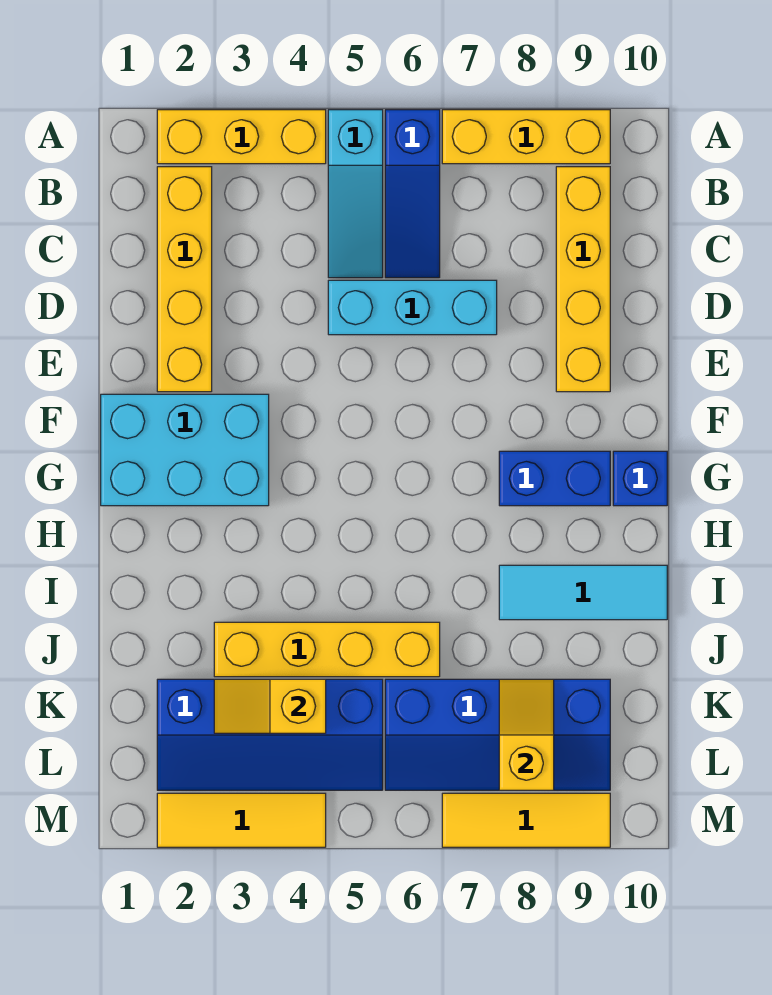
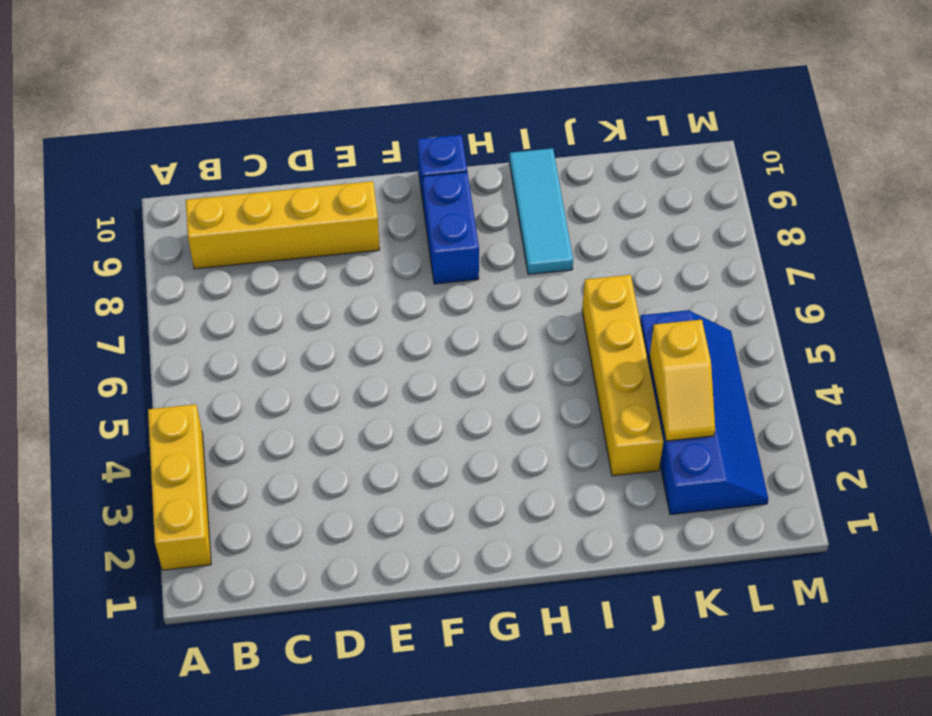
none -> cyan slope A5:C5 level 1 top A
none -> blue slope A6:C6 level 1 top A
none -> yellow brick A7:A9 level 1

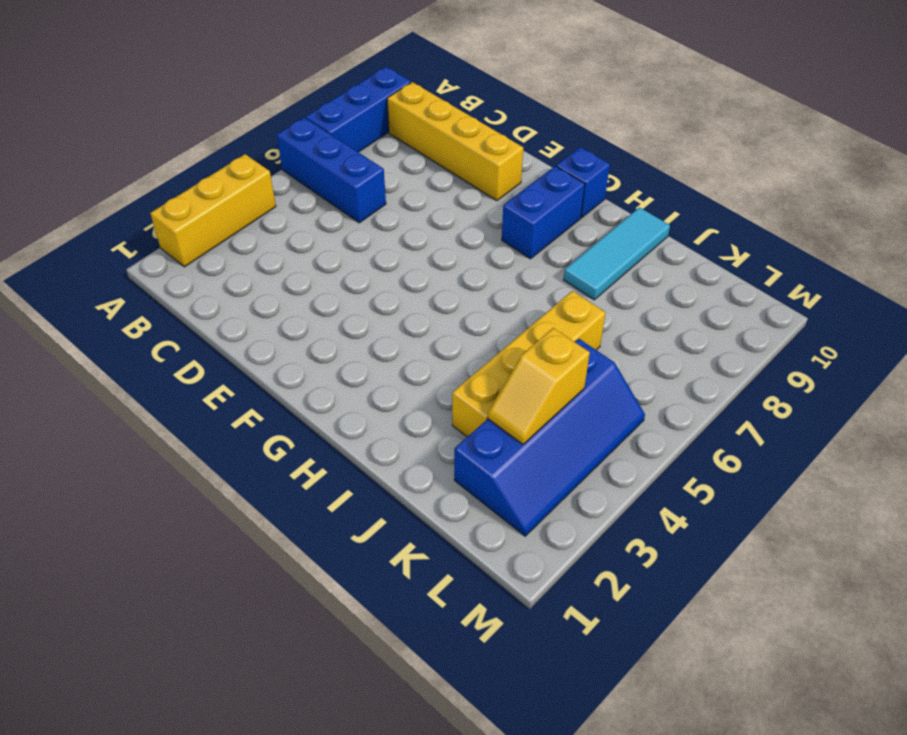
blue brick A6:C6 level 1 -> blue slope A6:C6 level 1 top A
blue brick A7:A9 level 1 -> yellow brick A7:A9 level 1
none -> cyan slope A5:C5 level 1 top A
none -> yellow brick B2:E2 level 1
none -> cyan brick D5:D7 level 1

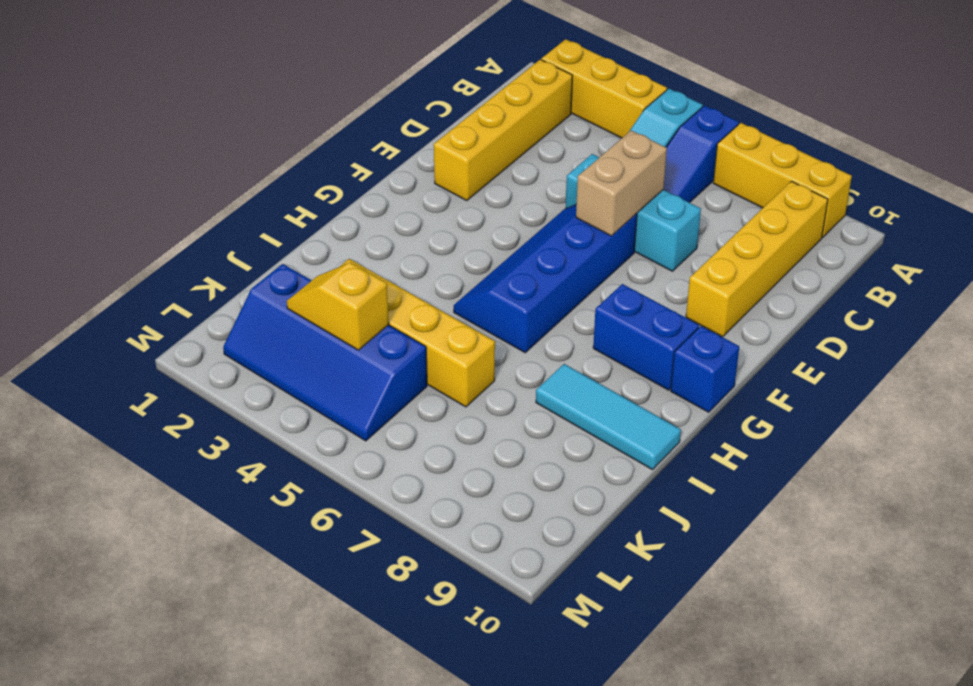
tan brick D6:E6 level 2 -> none
blue slope E5:H6 level 1 top 6 -> blue slope K6:L9 level 1 top K
none -> cyan brick F1:G3 level 1
none -> yellow tile M2:M4 level 1
none -> yellow tile M7:M9 level 1

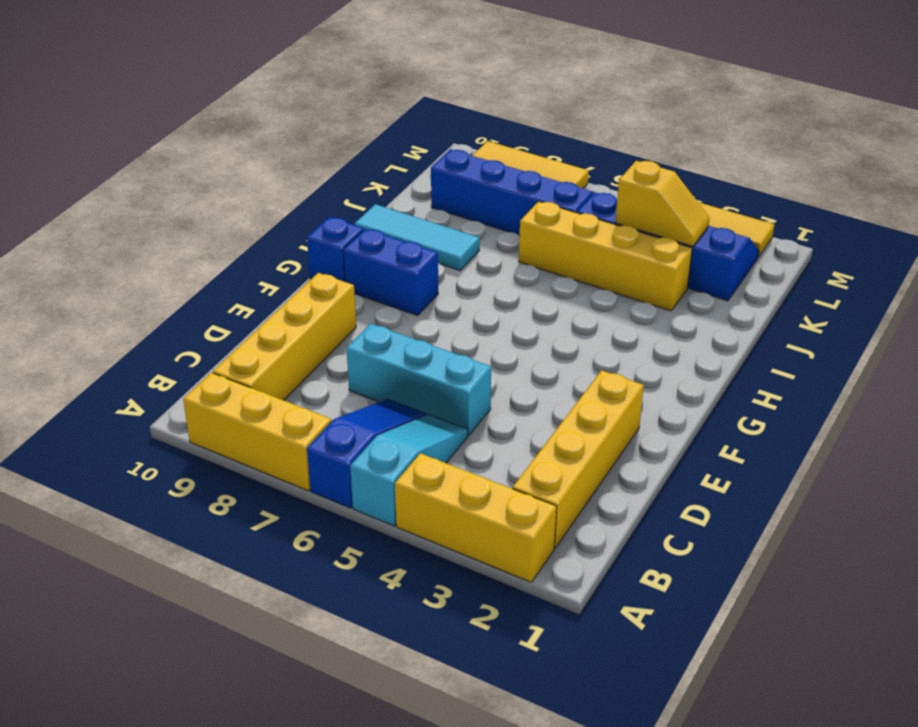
none -> cyan brick F1:G3 level 1
none -> yellow slope K8:L8 level 2 top L

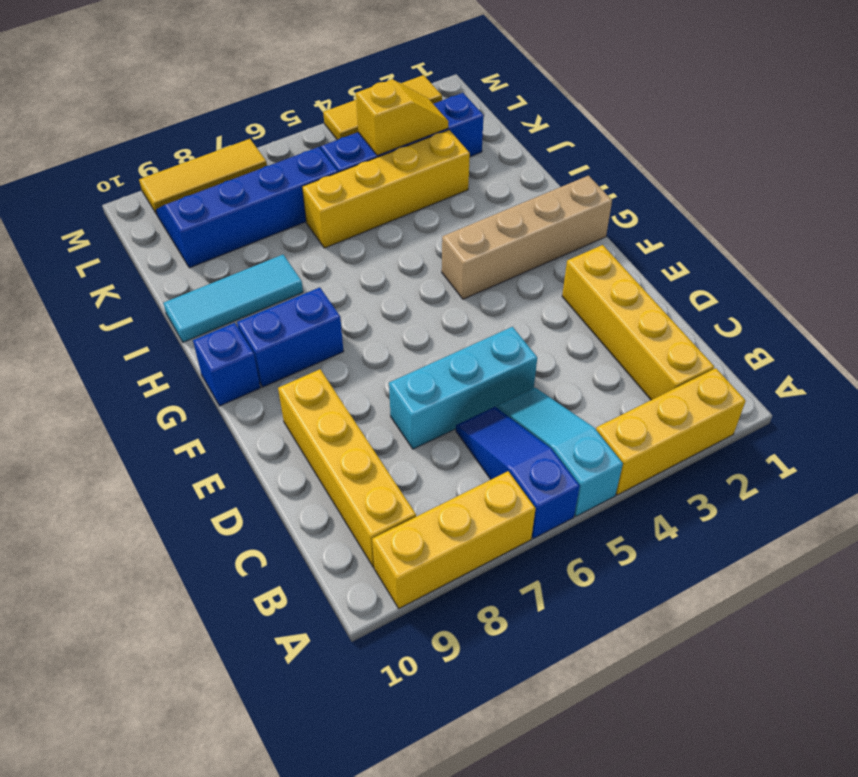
tan brick G1:G4 level 1 -> cyan brick F1:G3 level 1
none -> yellow slope K8:L8 level 2 top L

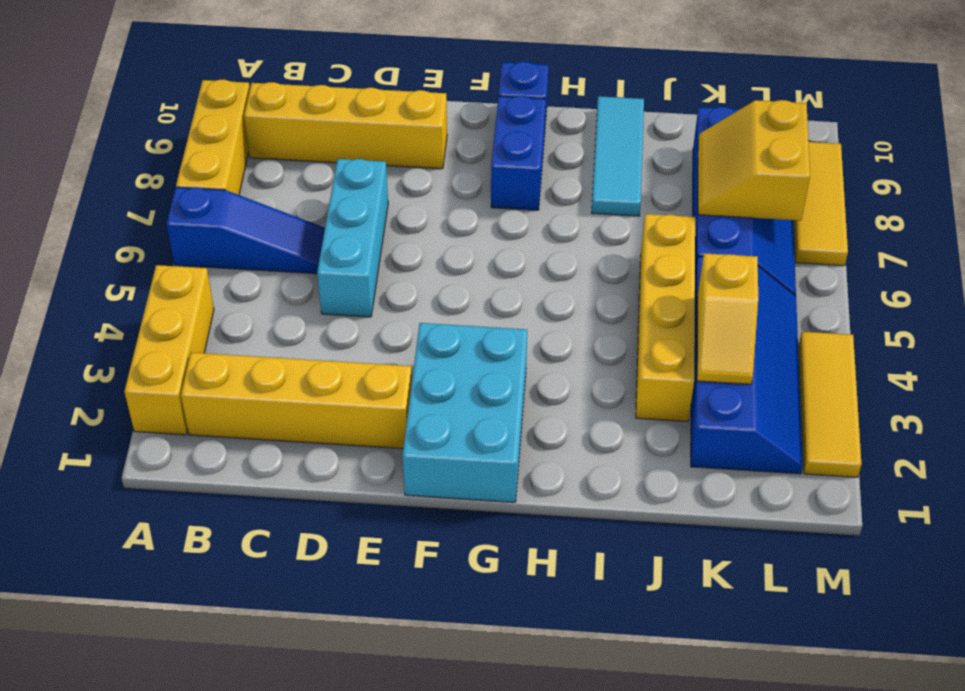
yellow slope K7:L8 level 2 top L -> yellow slope K8:L8 level 2 top L
none -> cyan slope A5:C5 level 1 top A

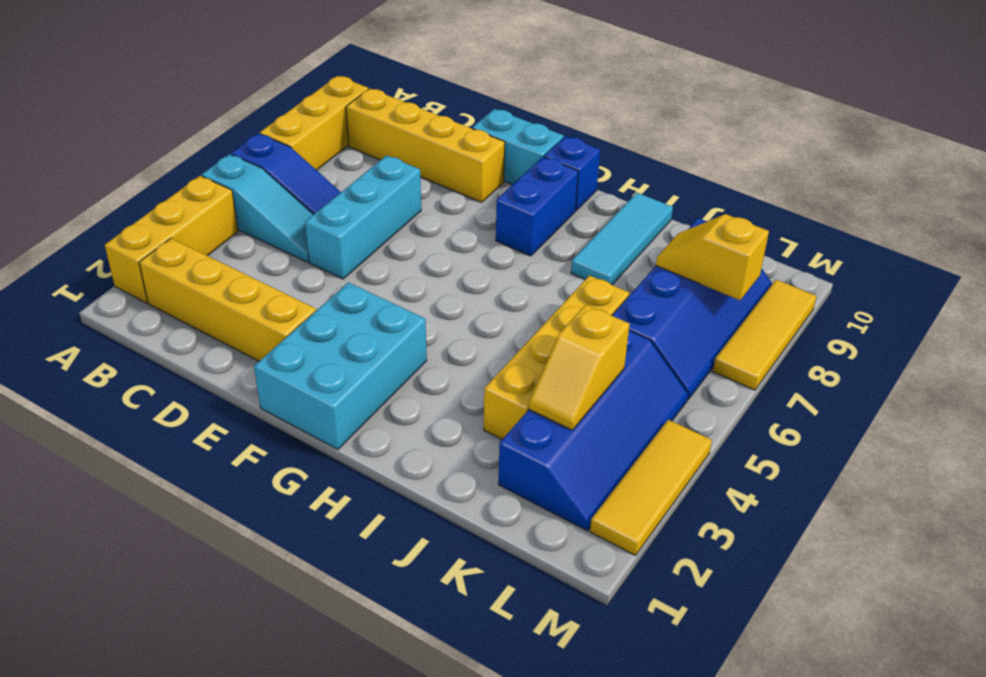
cyan brick E10:F10 level 1 -> none

